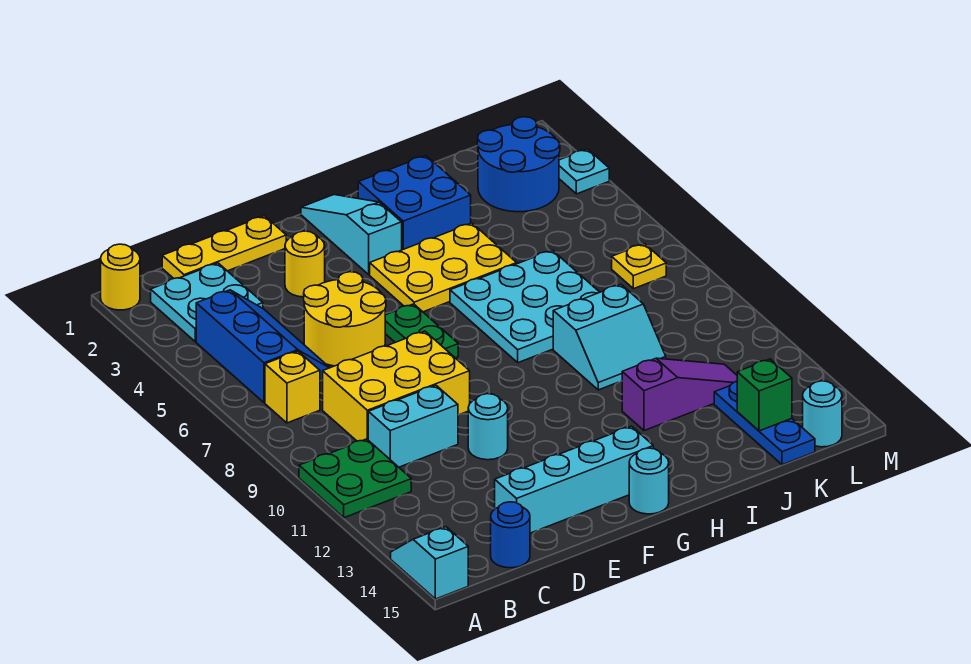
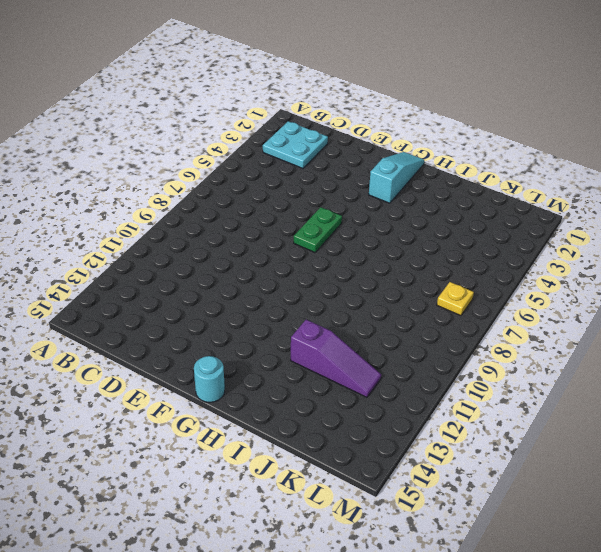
none -> yellow round brick A1 level 1
none -> green plate A10:B11 level 1
none -> cyan slope A14:A15 level 1 top 15

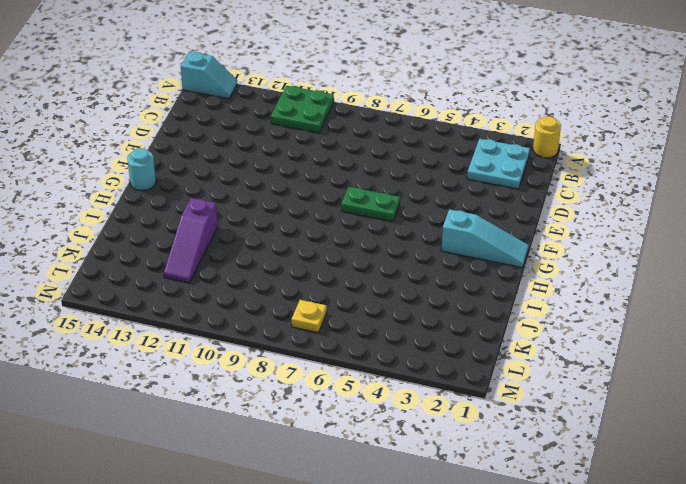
none -> blue slope B4:C6 level 1 top B
none -> yellow brick B7 level 1
none -> yellow plate C1:E1 level 1

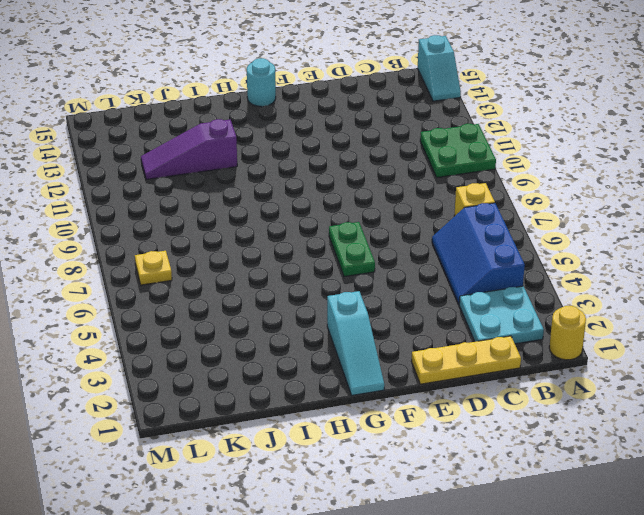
none -> yellow brick C8:E9 level 1
none -> cyan brick C10:D10 level 1
none -> blue round brick C15 level 1

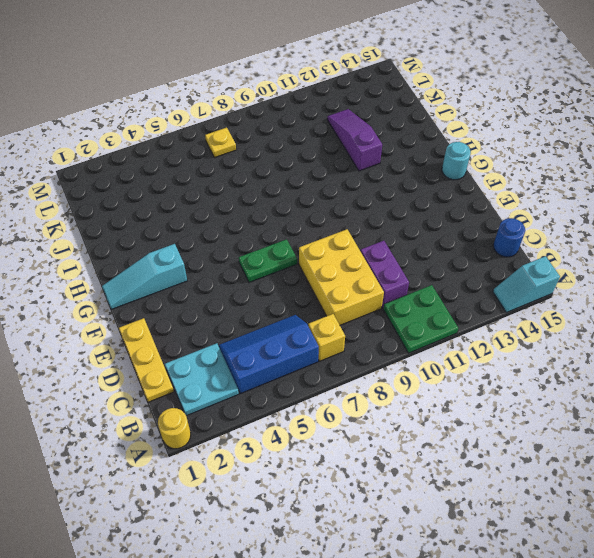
purple brick C10:D10 level 1 -> cyan brick C10:D10 level 1
none -> yellow round brick D5:E6 level 1
none -> cyan brick D14:G14 level 1
none -> yellow round brick E3 level 1

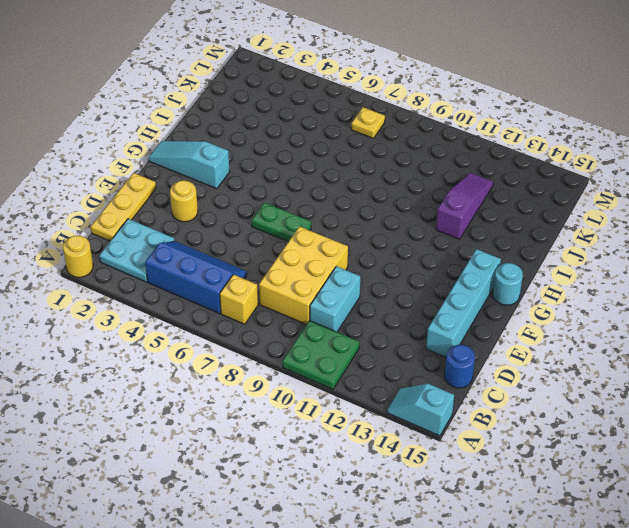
none -> yellow round brick D5:E6 level 1
none -> cyan round brick E11 level 1
none -> yellow plate G4:I5 level 1

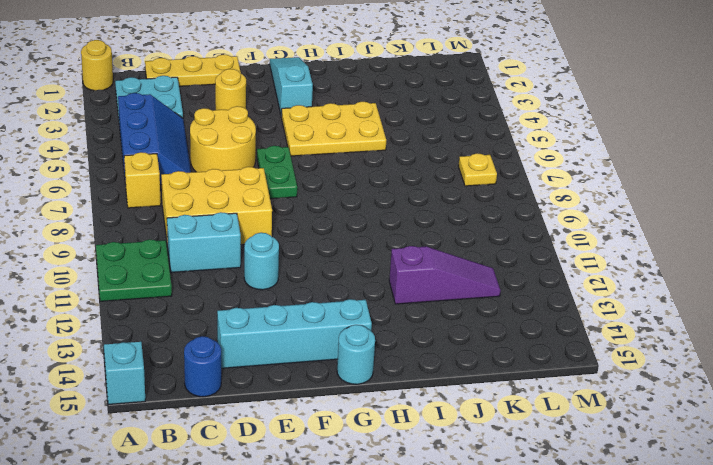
none -> blue brick H2:I3 level 1
none -> cyan plate H6:J8 level 1
none -> cyan slope I9:J10 level 1 top 9

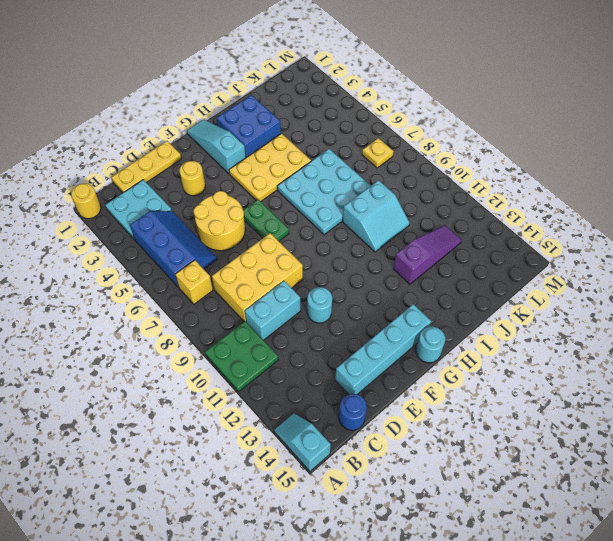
none -> blue round brick K2:L3 level 1
none -> blue plate K13:K15 level 1
none -> cyan round brick L15 level 1

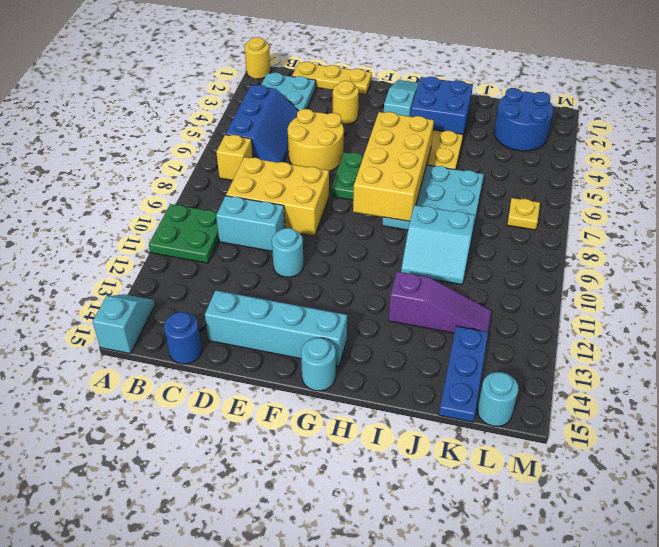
yellow brick G5:H8 level 2 -> none
none -> cyan plate M3 level 1
none -> green brick K14 level 2

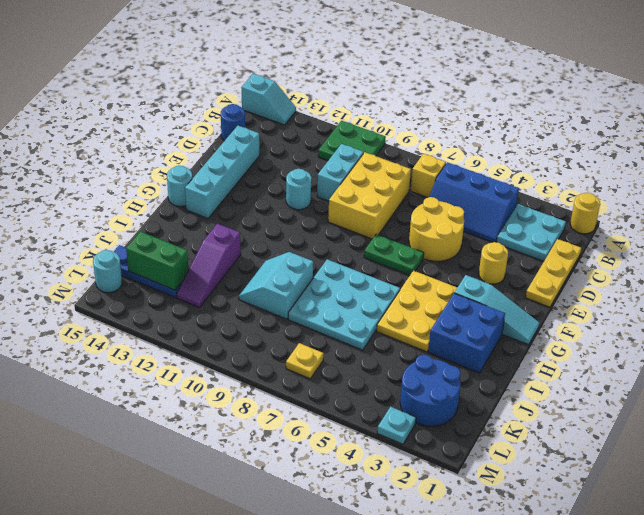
green brick K13:K14 level 2 -> green brick K14 level 2

